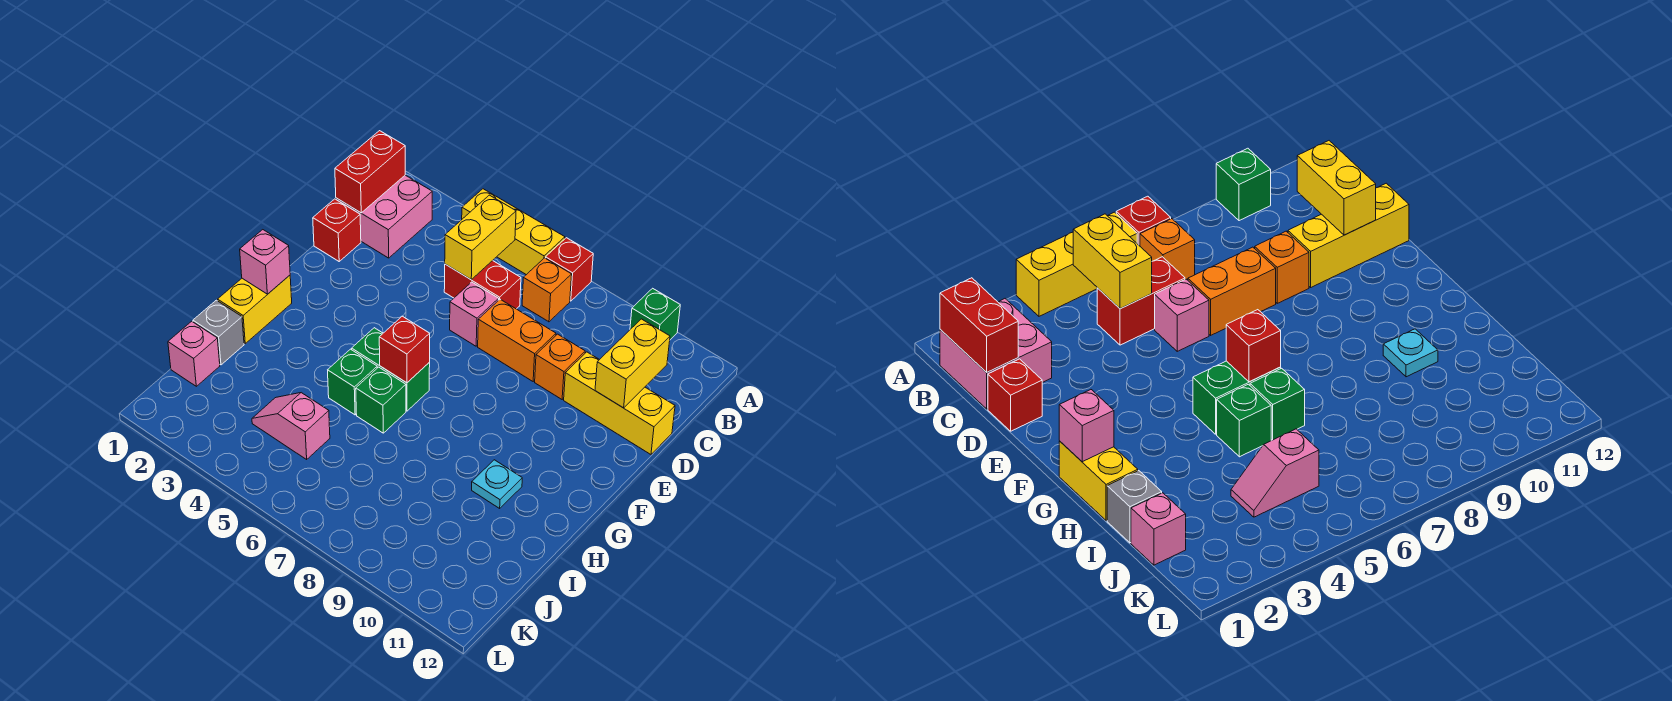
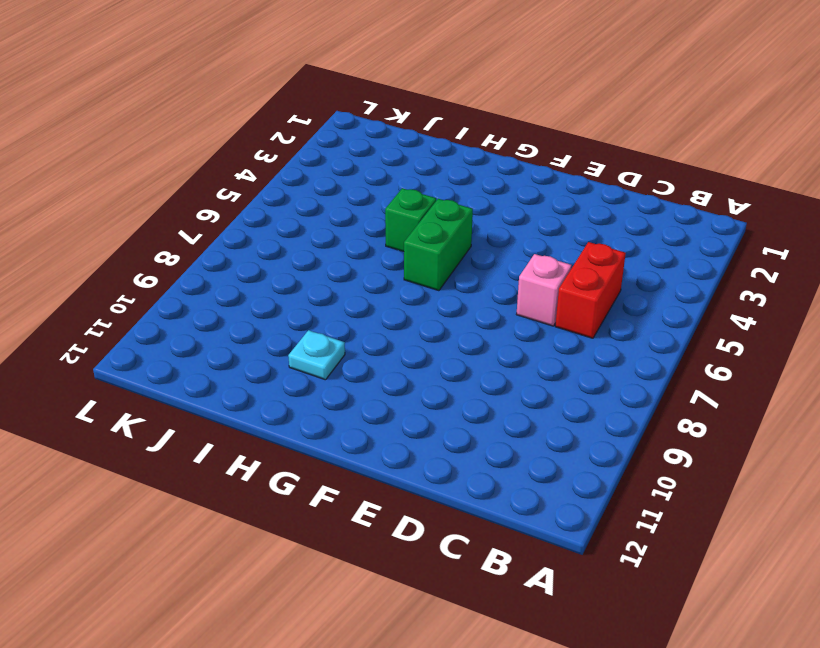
none -> yellow brick A4:A6 level 1
none -> red brick A7 level 1
none -> green brick A10 level 1

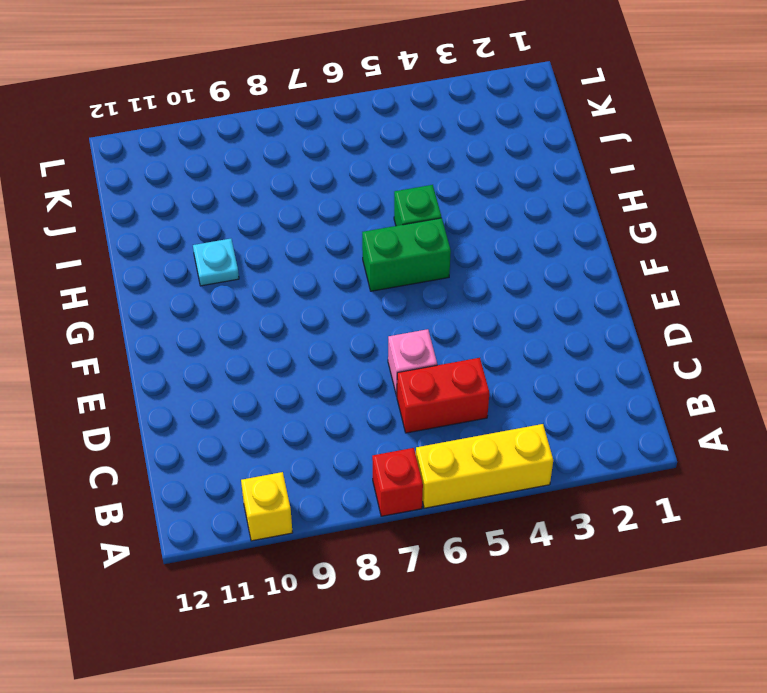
yellow brick A10 level 1 -> green brick A10 level 1
none -> pink brick B1:C2 level 1
none -> orange brick B7 level 1
none -> red brick D1 level 1

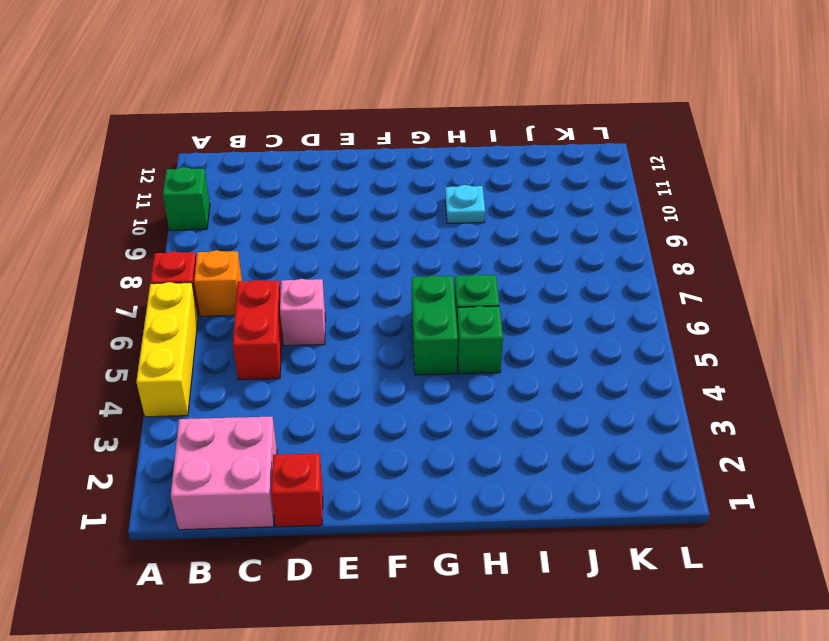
none -> orange brick D7:D8 level 1
none -> orange brick D9 level 1
none -> yellow brick D10:D12 level 1

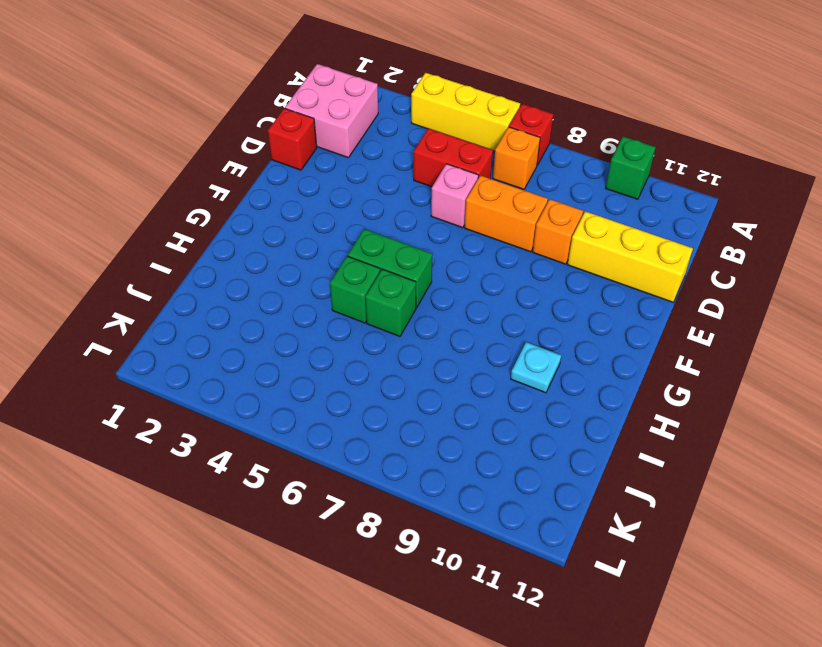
none -> yellow brick G1:H1 level 1
none -> grey brick I1 level 1
none -> pink brick J1 level 1

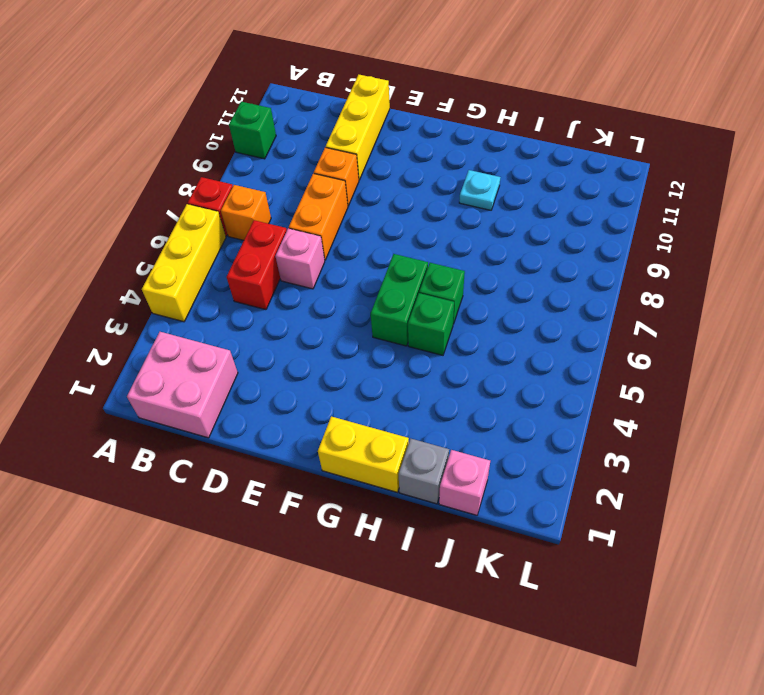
none -> red brick D1 level 1
none -> pink slope J4:J5 level 1 top 5
none -> red brick B1:C1 level 2

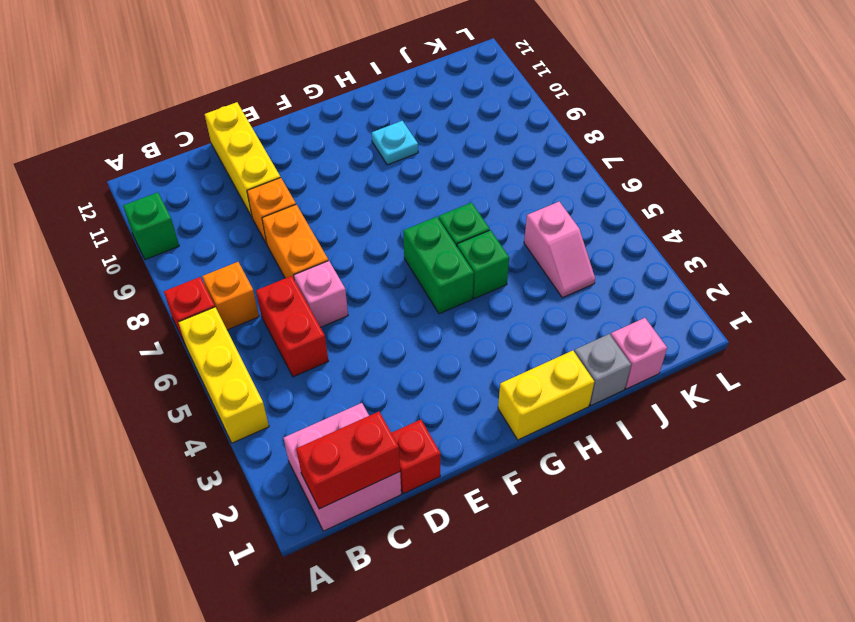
none -> yellow brick B5:C5 level 2
none -> yellow brick C11:D11 level 2
none -> pink brick G1 level 2

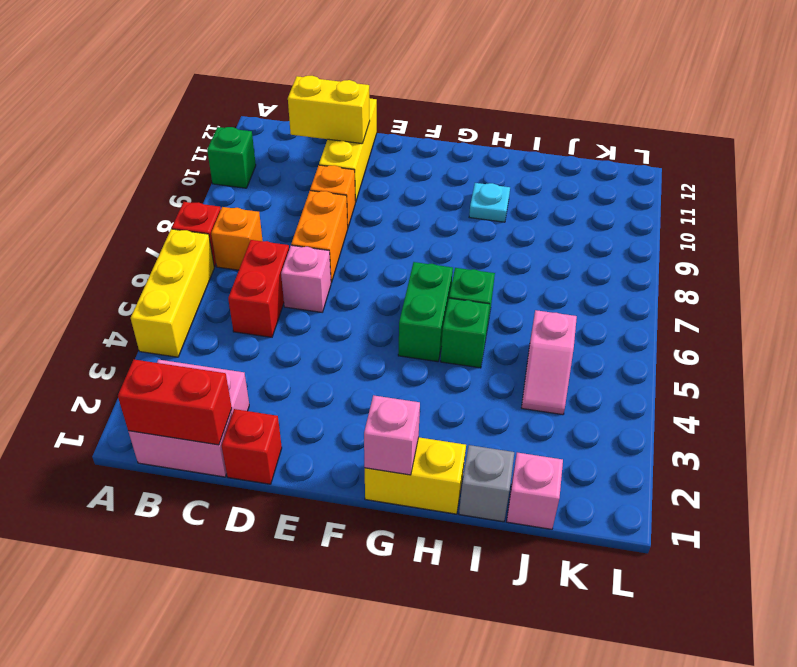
none -> yellow brick B5:C5 level 2
none -> red brick G6 level 2

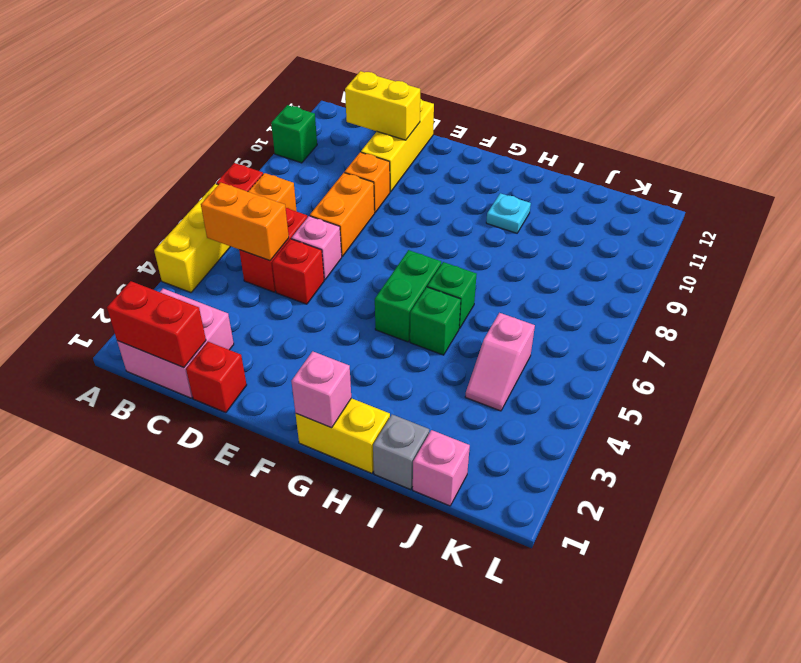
orange brick B5:C5 level 2 -> yellow brick B5:C5 level 2
red brick D5 level 1 -> red brick G6 level 2

